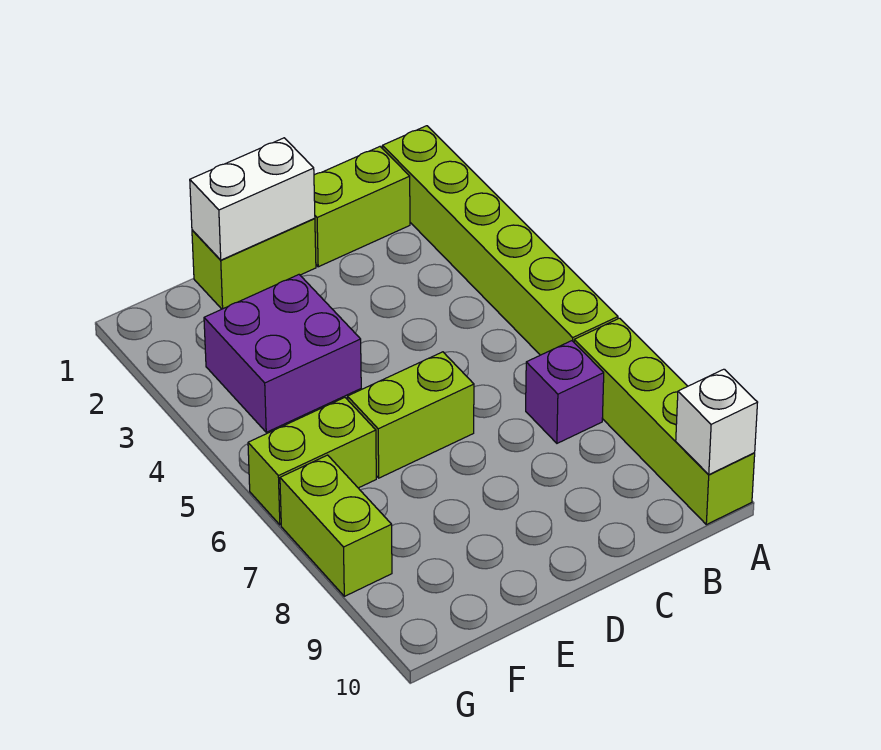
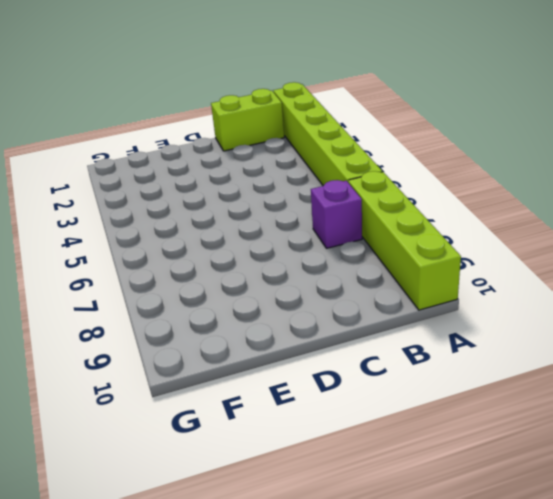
none -> lime brick D1:E1 level 1
none -> lime brick D6:E6 level 1

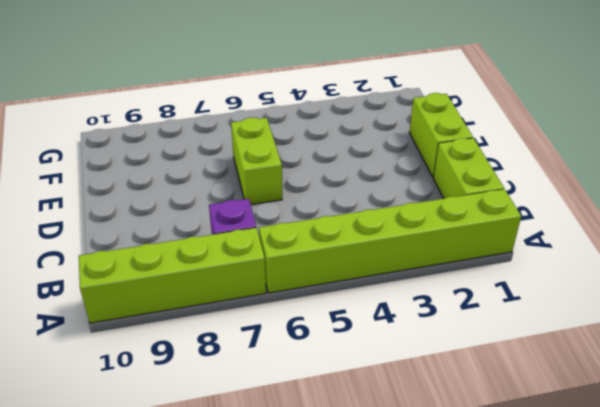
none -> purple brick E3:F4 level 1
none -> lime brick F6:G6 level 1

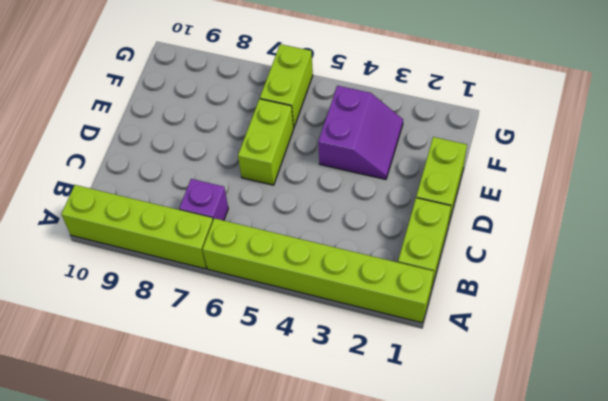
purple slope E3:F4 level 1 top 4 -> purple brick E3:F4 level 1
none -> lime brick G7:G8 level 1
none -> white brick A10 level 2

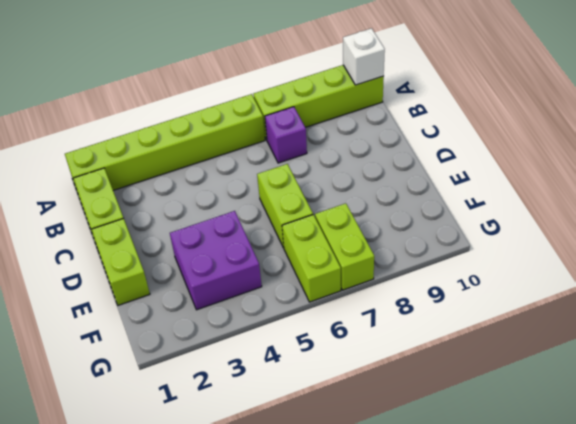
lime brick F7:G7 level 1 -> lime brick G7:G8 level 1
none -> white brick D1:E1 level 2

